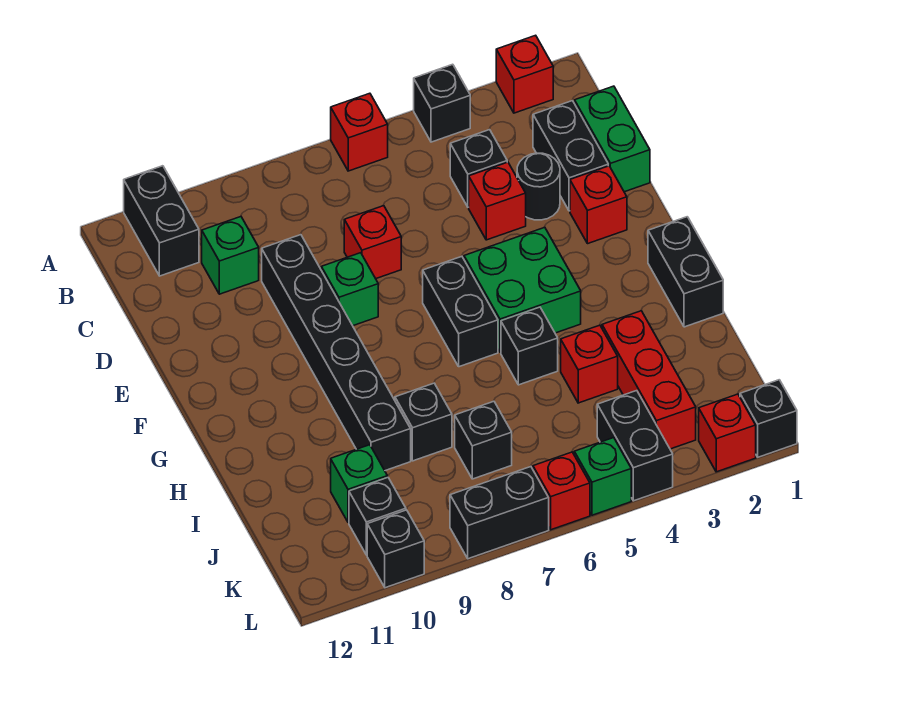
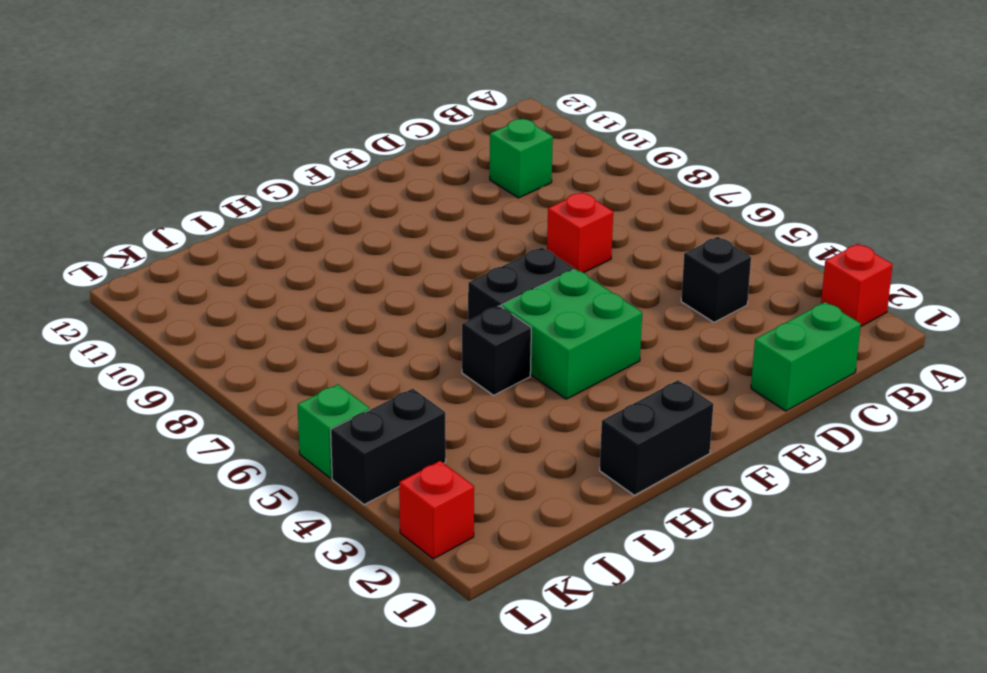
none -> black brick A4 level 1
none -> red brick A6 level 1
none -> black brick A11:B11 level 1
none -> black brick C2:D2 level 1

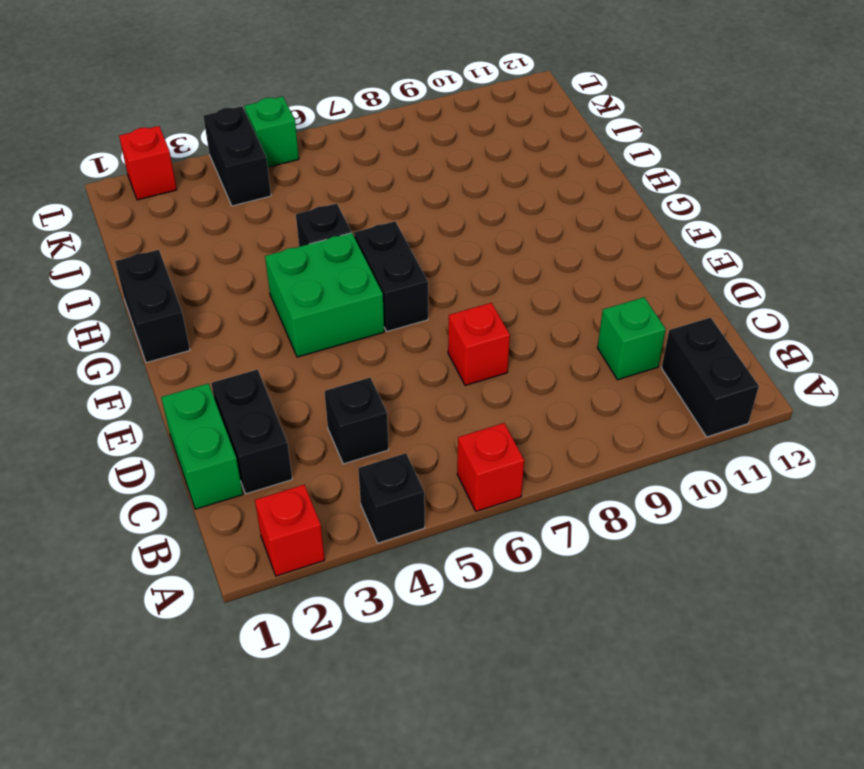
none -> black round brick D3 level 1
none -> red brick D4 level 1
none -> black brick D9:I9 level 1
none -> red brick E2 level 1

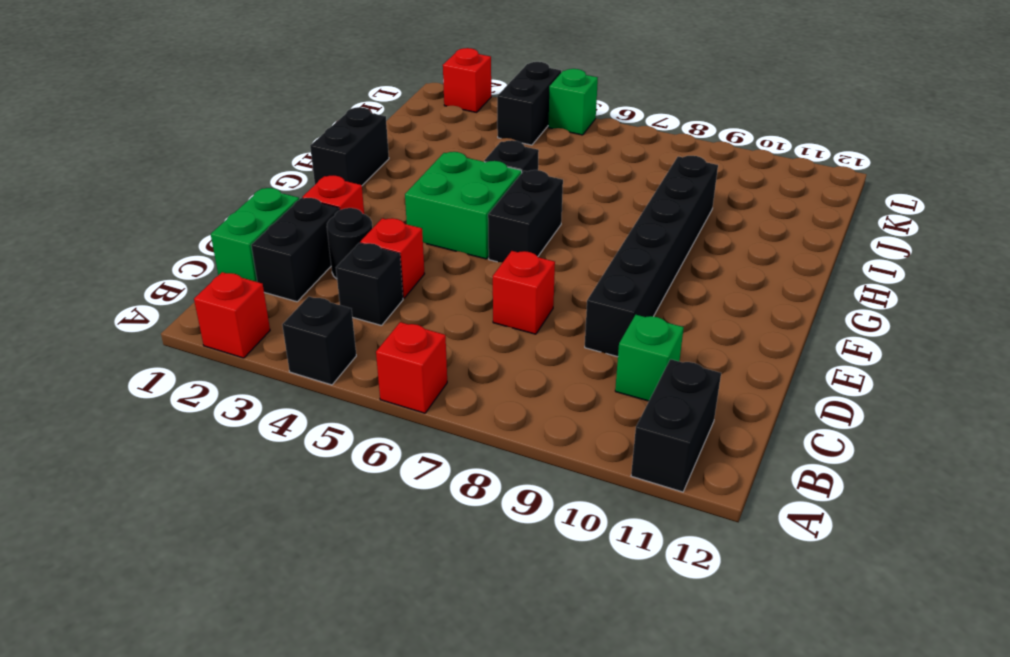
none -> green brick E8 level 1
none -> red brick I3:K3 level 1
none -> red brick I4 level 1
none -> black brick I8 level 1

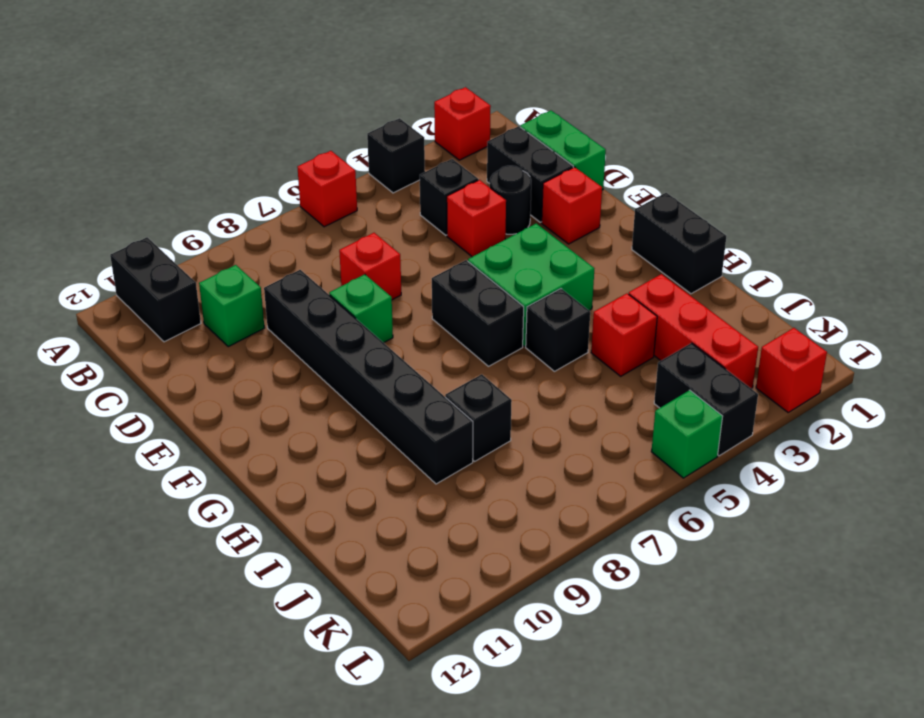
none -> black brick J7 level 1
none -> green brick J10 level 1
none -> black brick K10 level 1
none -> black brick L1 level 1

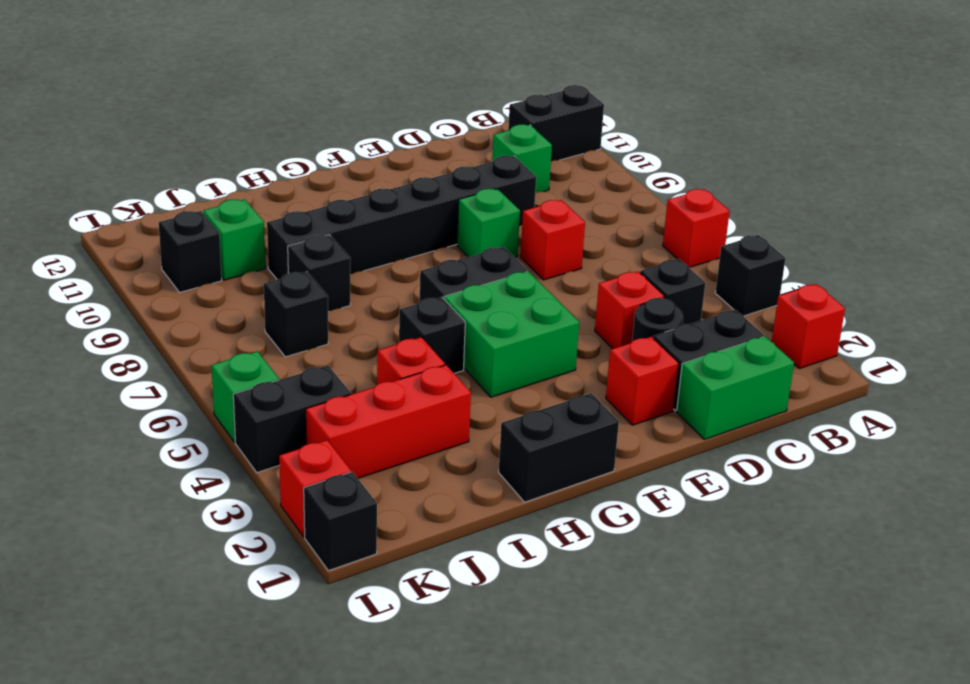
none -> red brick L6 level 1
none -> black brick L7:L8 level 1
none -> black brick L10 level 1

